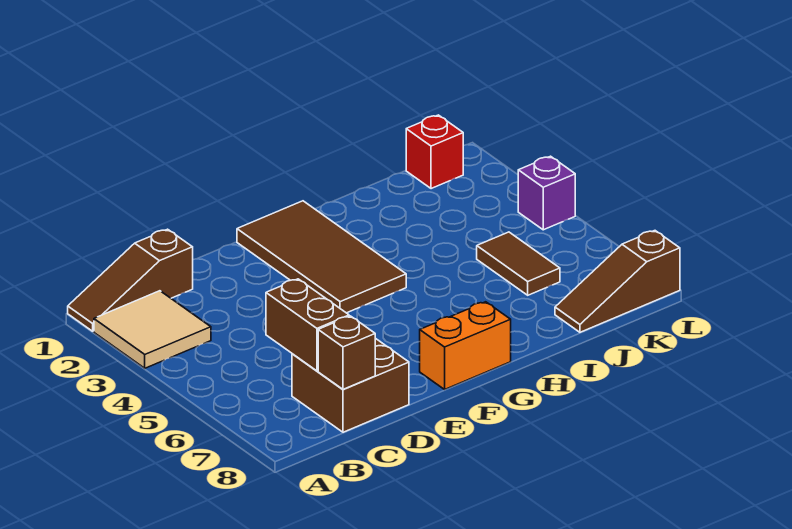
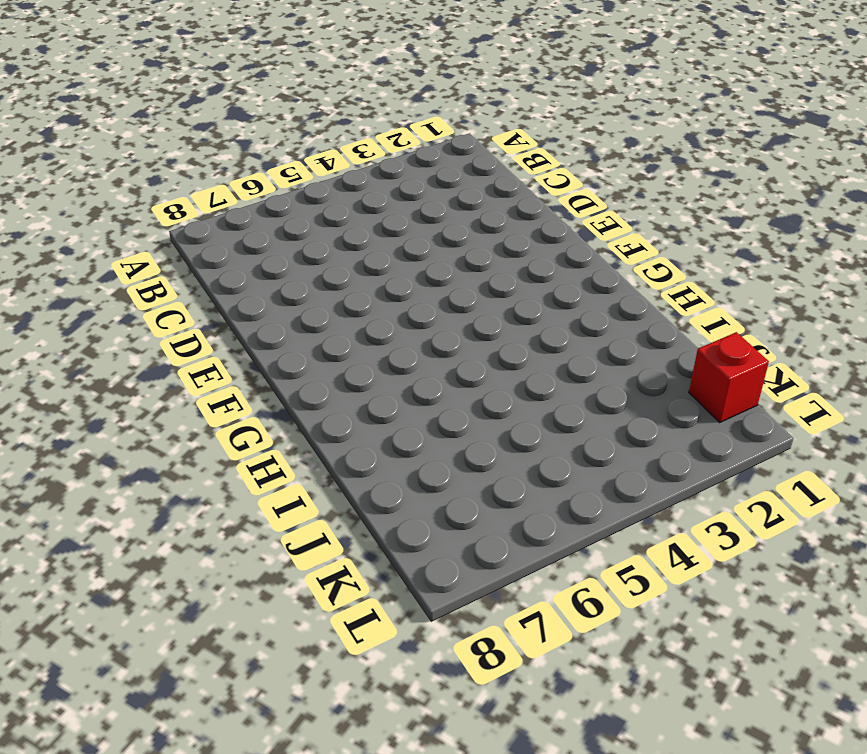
none -> brown slope A1:C1 level 1 top C
none -> tan tile A2:B3 level 1

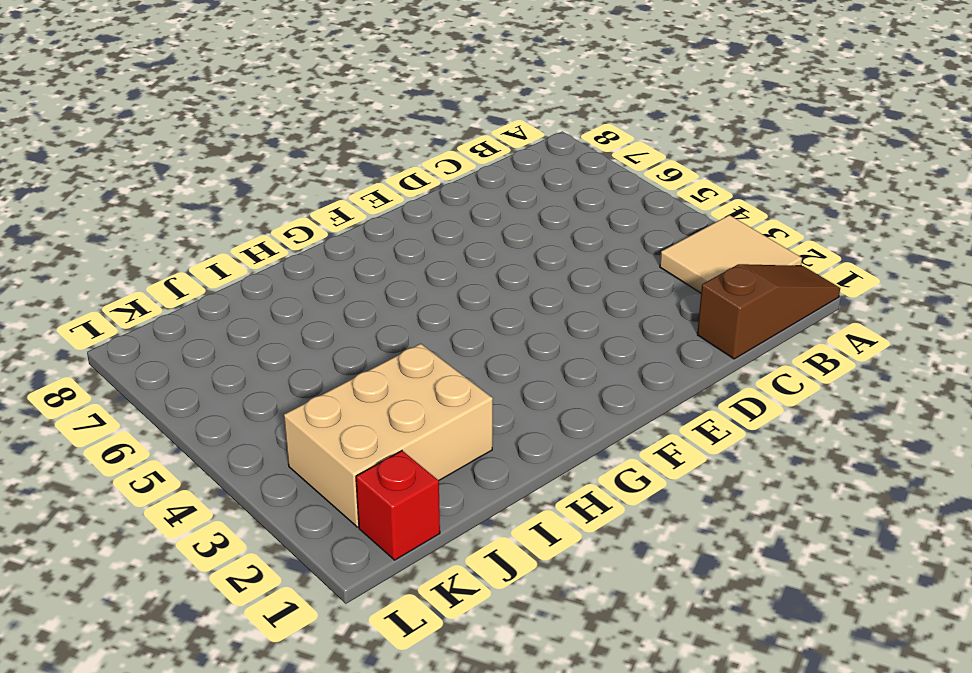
tan brick I2:K3 level 1 -> none
none -> brown brick C7:D8 level 1
none -> brown tile F1:G4 level 1

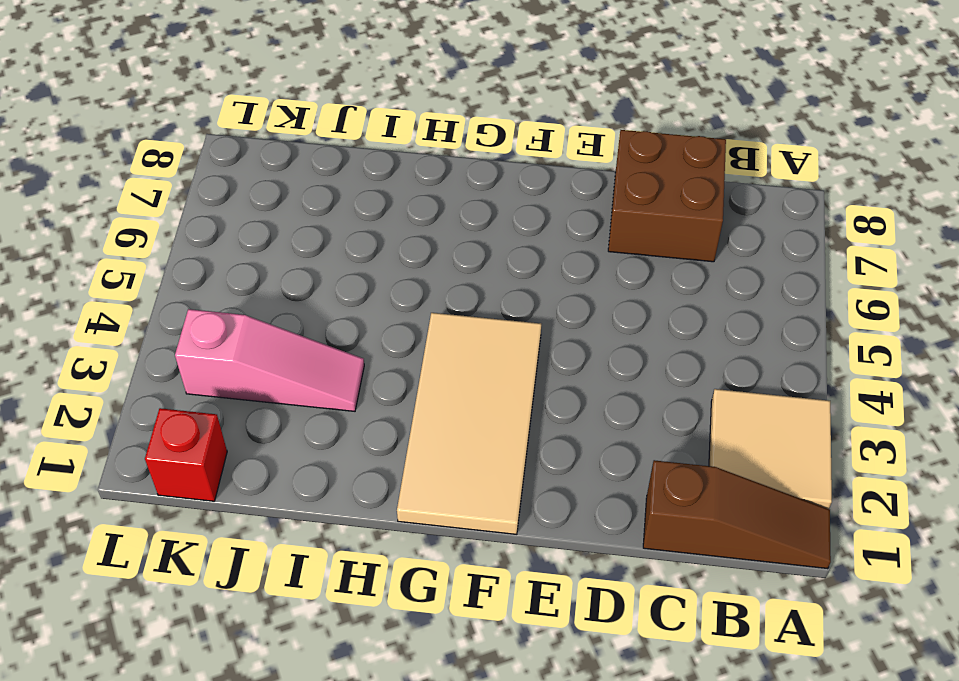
tan tile F1:G4 level 1 -> brown tile F1:G4 level 1
pink slope I3:K3 level 1 top K -> none
none -> orange brick F8:G8 level 1
none -> brown tile J5:J6 level 1

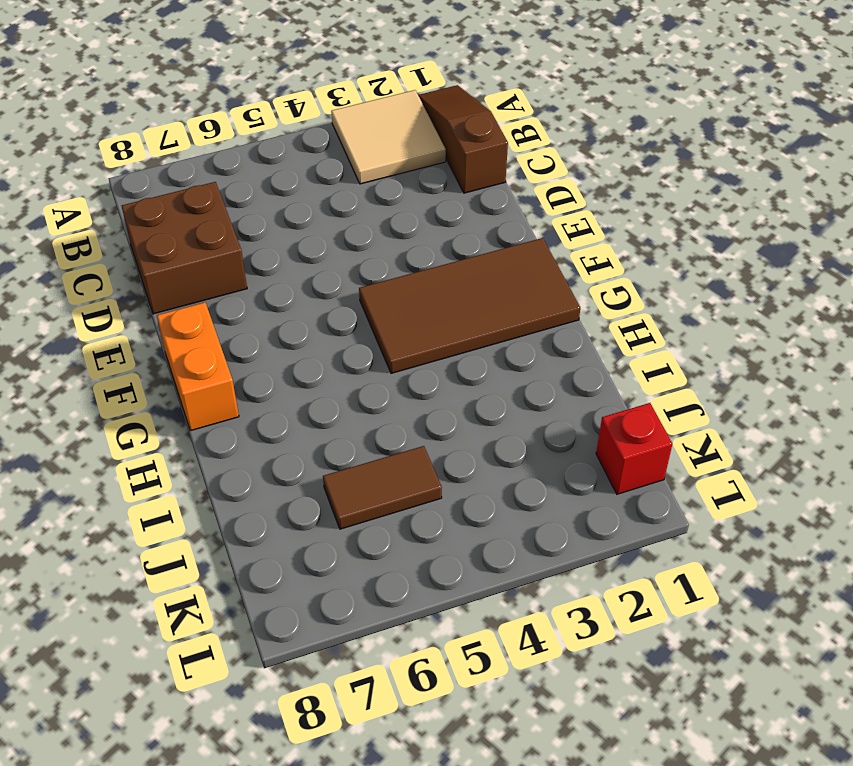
none -> brown slope J8:L8 level 1 top L
none -> purple brick L4 level 1

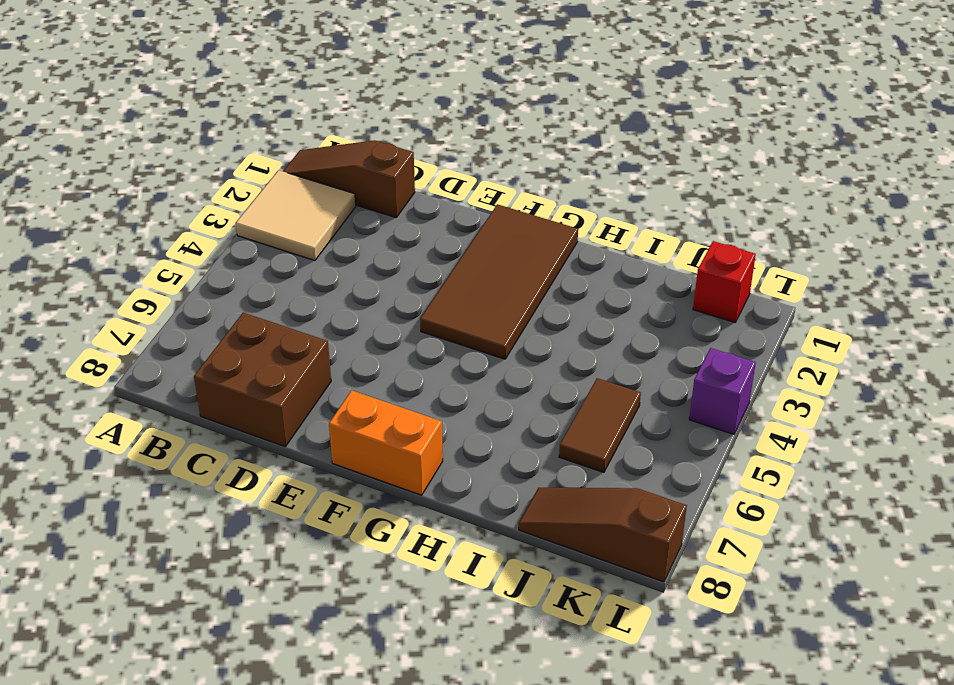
none -> brown brick C6:C7 level 2
none -> brown brick C8 level 2

